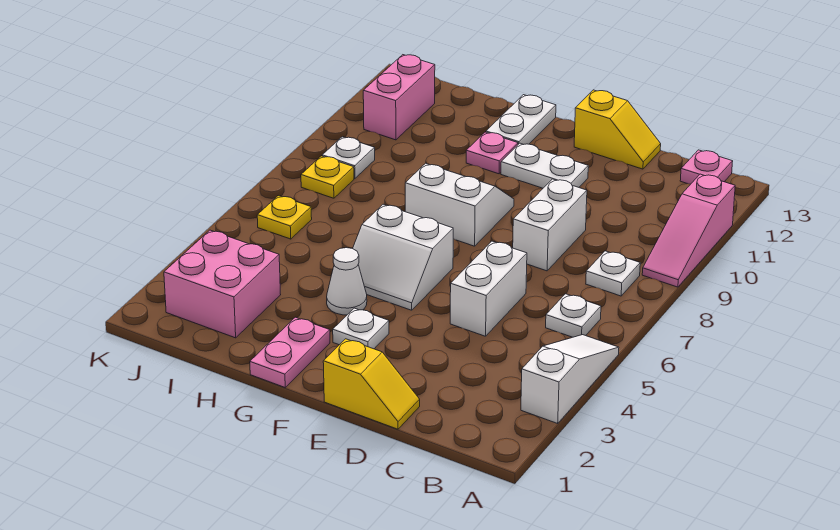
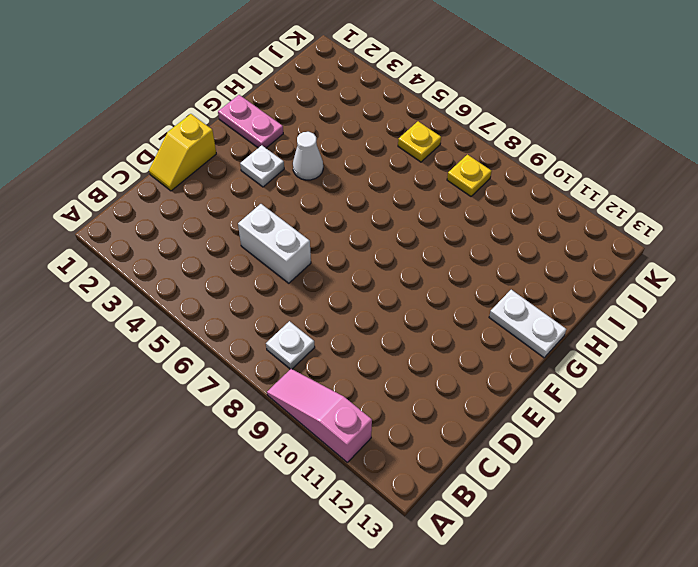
none -> white slope A3:A5 level 1 top 3
none -> white plate B6 level 1
none -> pink plate B13 level 1

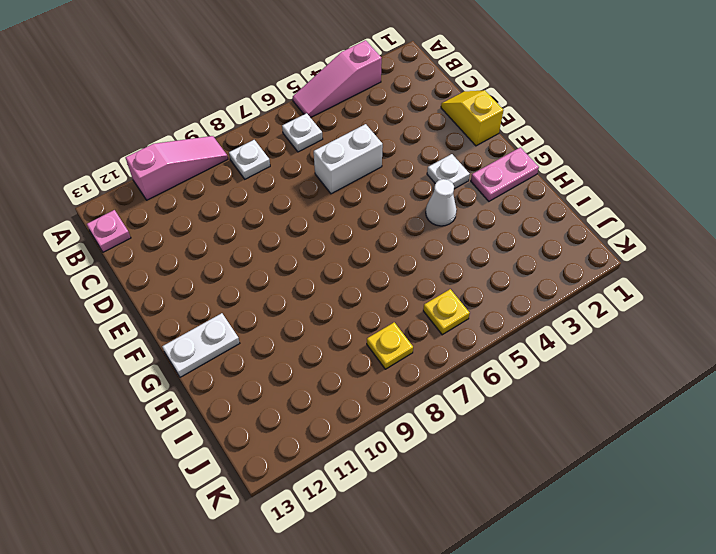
pink slope A3:A5 level 1 top 3 -> white slope A3:A5 level 1 top 3
none -> white brick D8:D9 level 1
none -> yellow slope D13:E13 level 1 top E
none -> white plate E11:F11 level 1

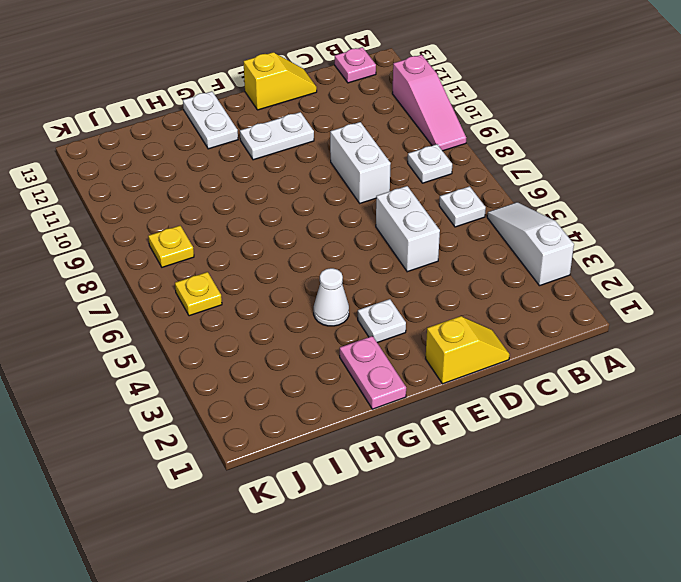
none -> white slope F5:G6 level 1 top 6
none -> white slope F8:G9 level 1 top 8
none -> pink plate G11 level 1

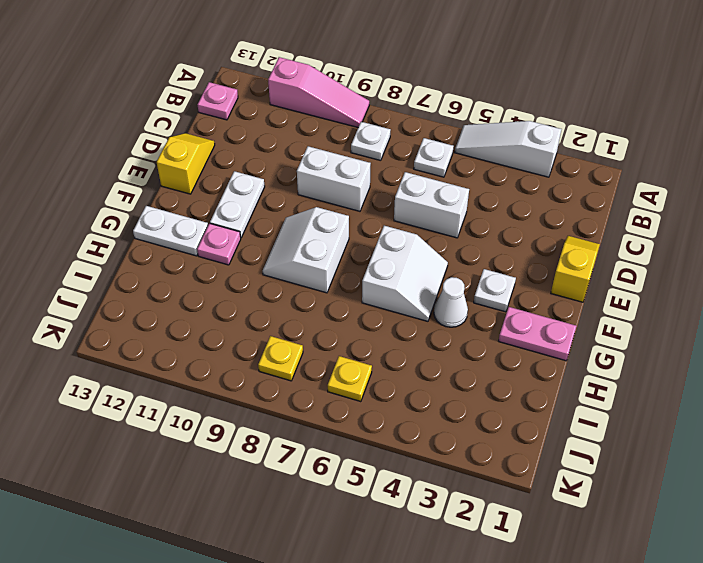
none -> pink brick I2:J3 level 1
none -> white plate J9 level 1
none -> pink brick J11:J12 level 1

